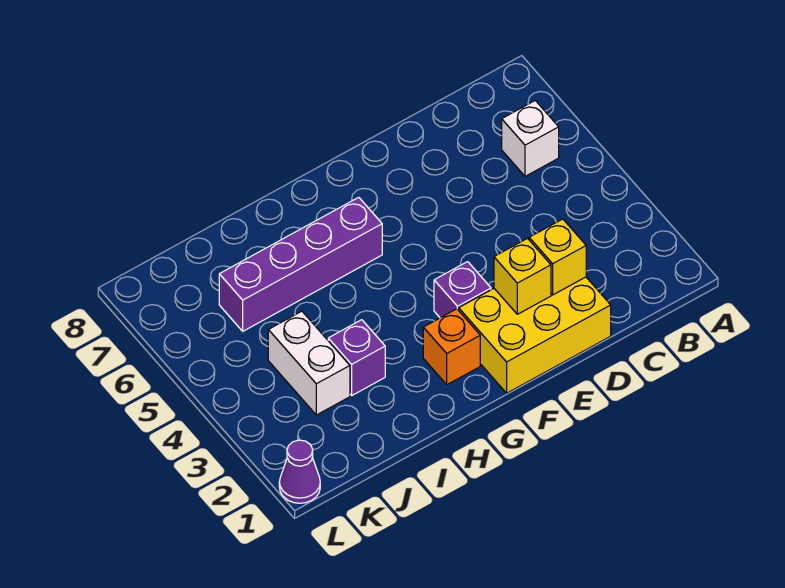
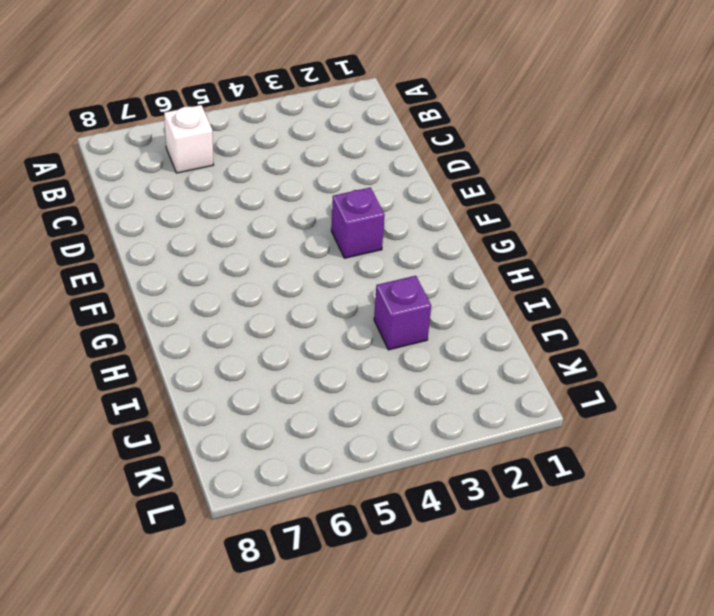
none -> yellow brick D1:F2 level 1
none -> orange brick G2 level 1

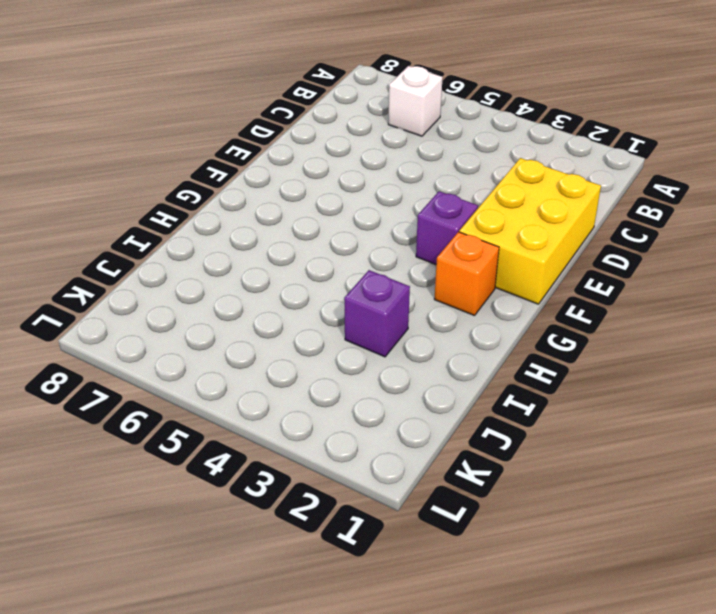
none -> purple brick G6:J6 level 1
none -> white brick J3:J4 level 1

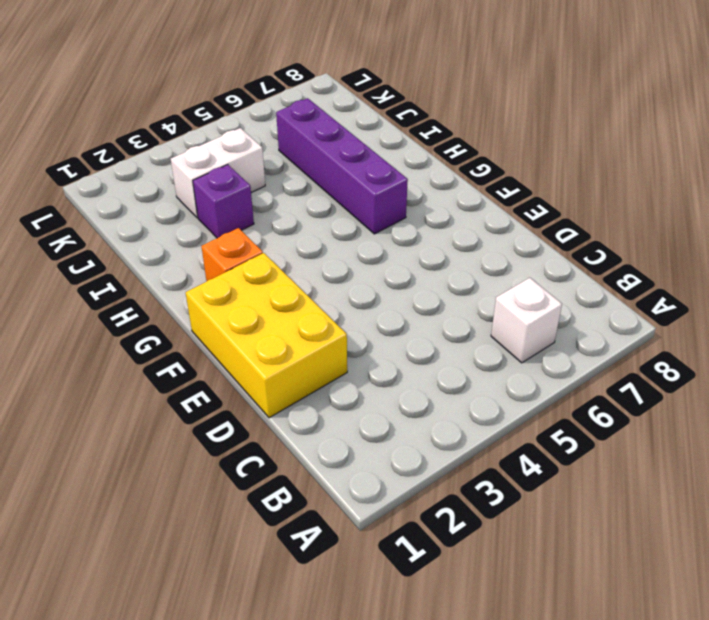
none -> purple brick F3 level 1
none -> purple cone L1 level 1

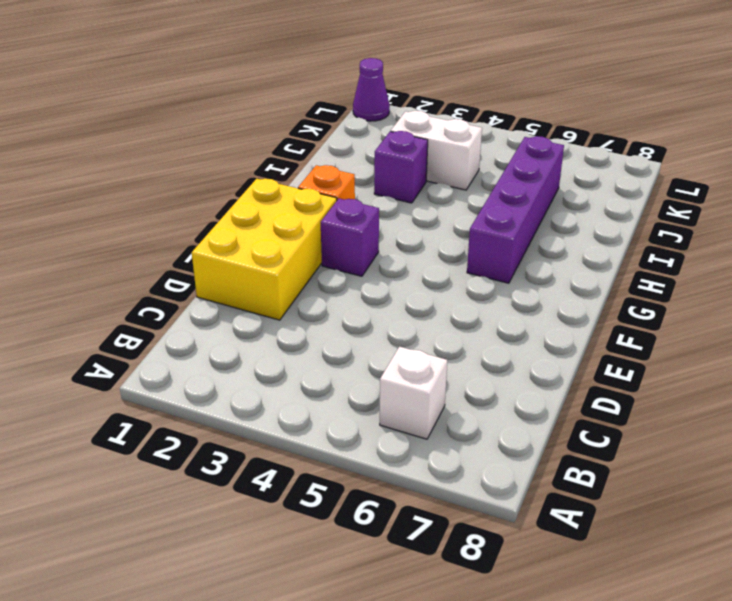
none -> yellow brick D2 level 2
none -> yellow brick E2 level 2

